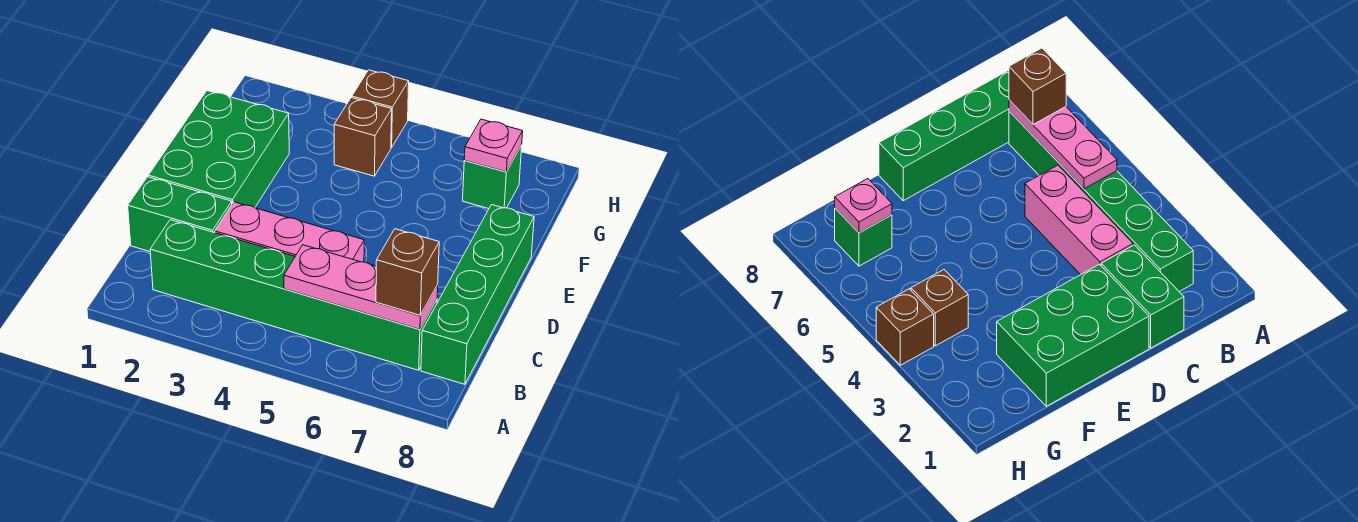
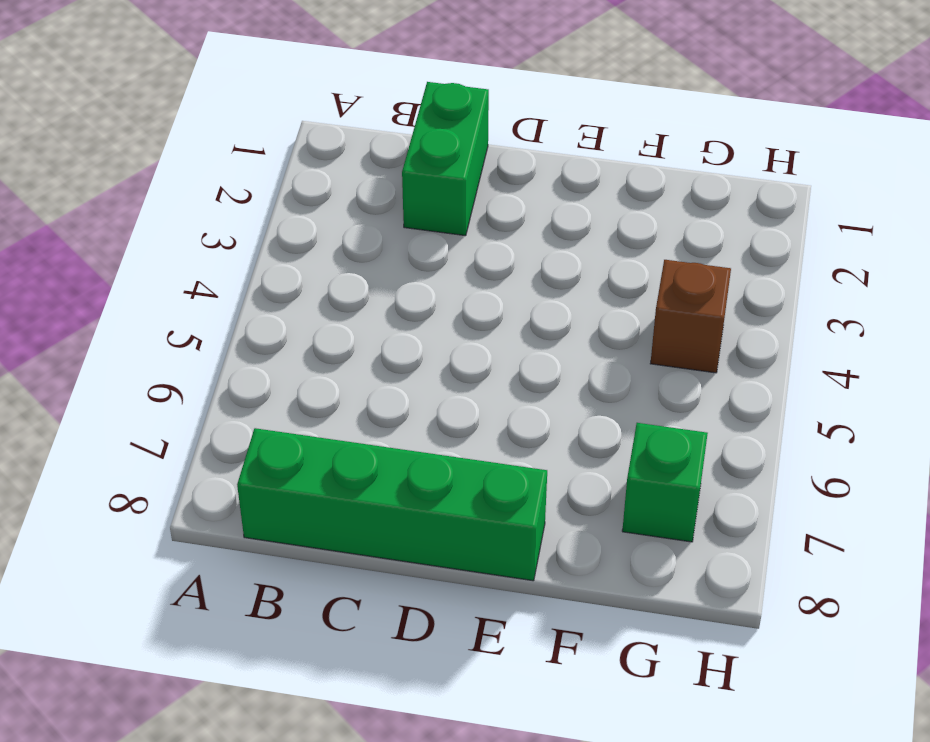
none -> green brick B2:B7 level 1
none -> pink brick C3:C5 level 1

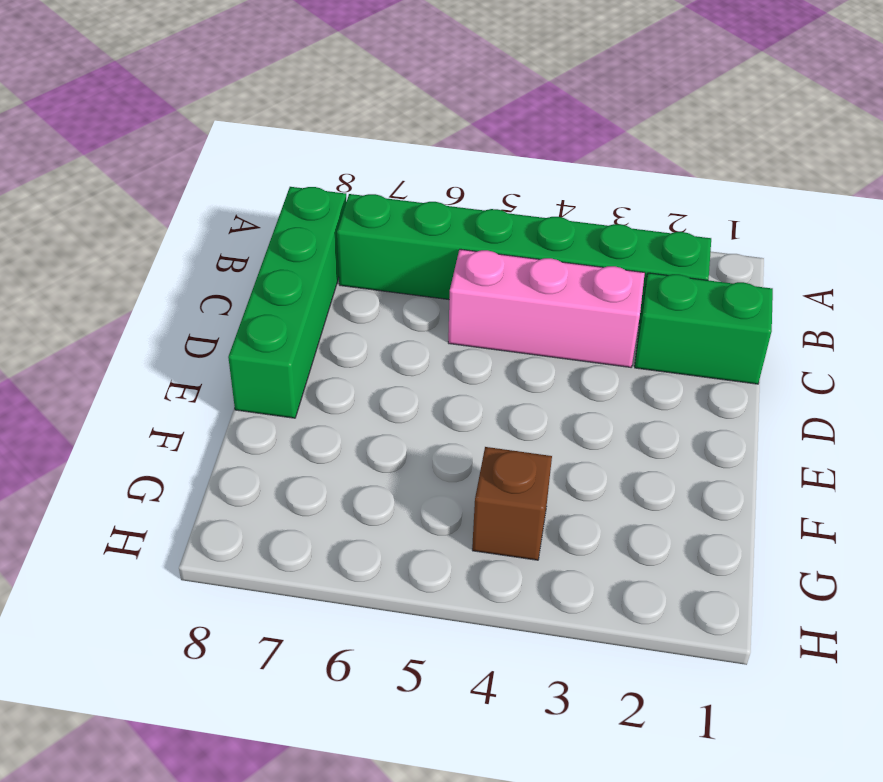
none -> green brick D1:F2 level 1
none -> green brick G7 level 1

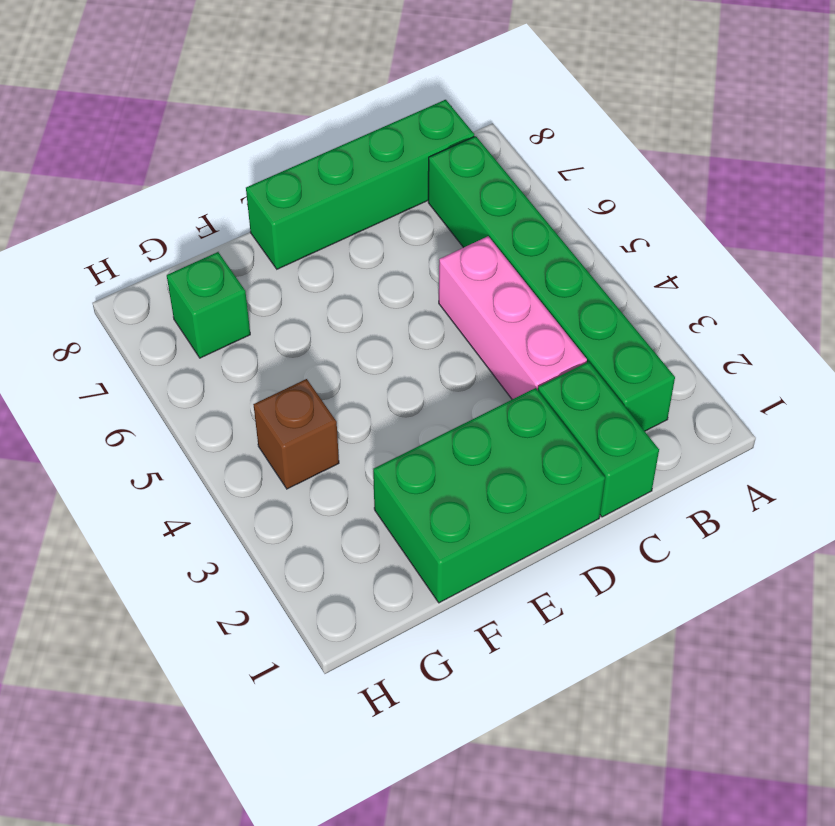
none -> brown brick H4 level 1
none -> pink plate B5:B7 level 2

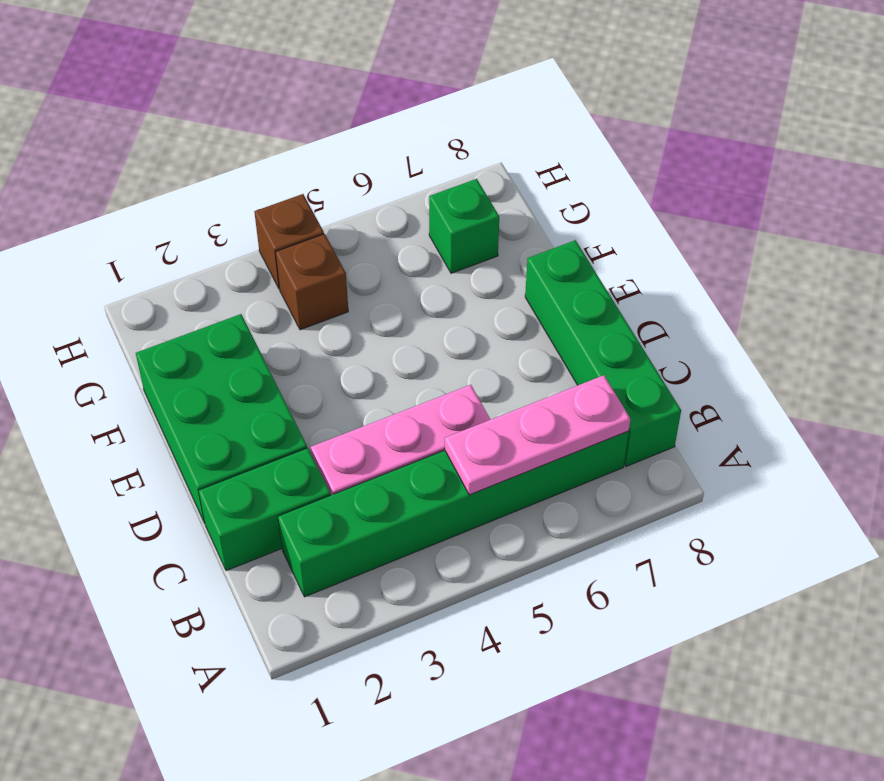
none -> pink plate G7 level 2
none -> brown brick B7 level 3

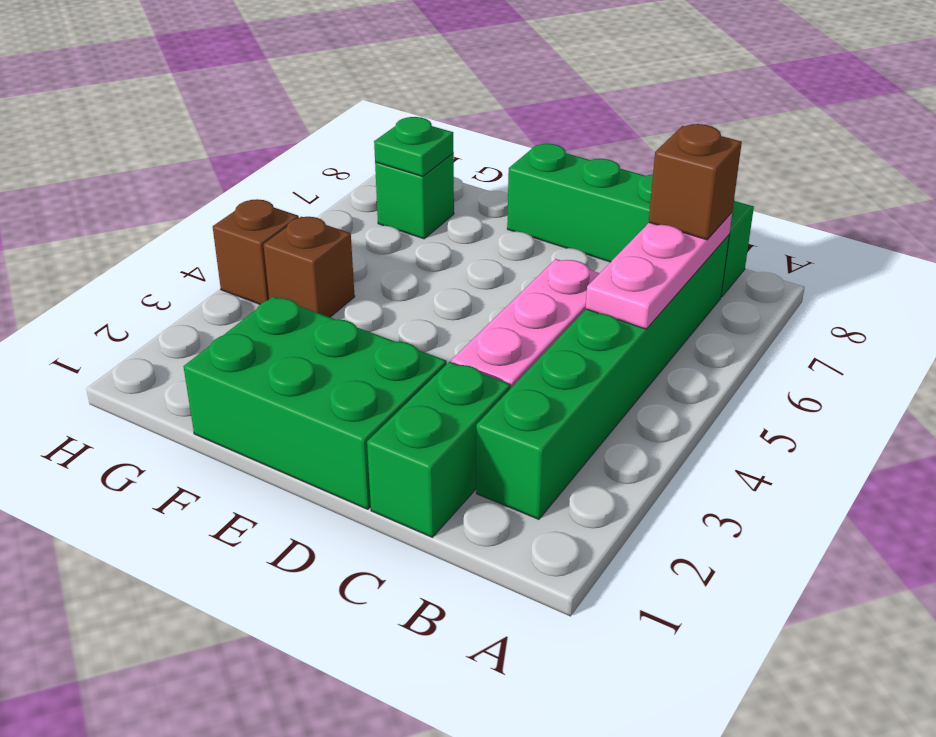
green plate G7 level 2 -> pink plate G7 level 2

